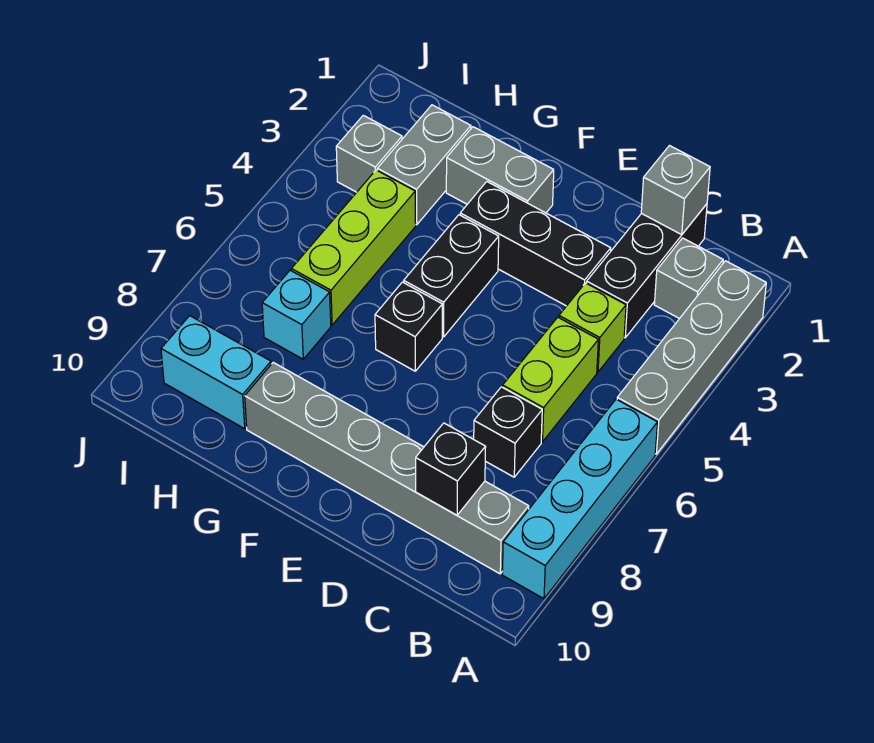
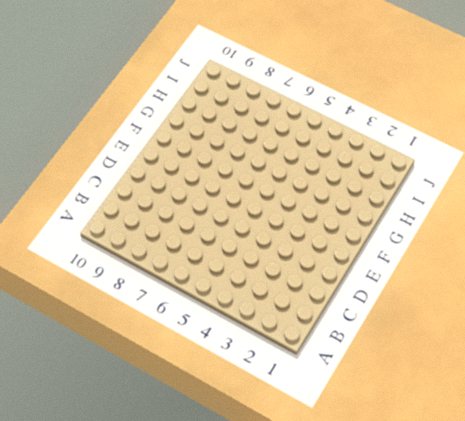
none -> grey brick A2:A5 level 1
none -> cyan brick A6:A9 level 1
none -> grey brick B2 level 1

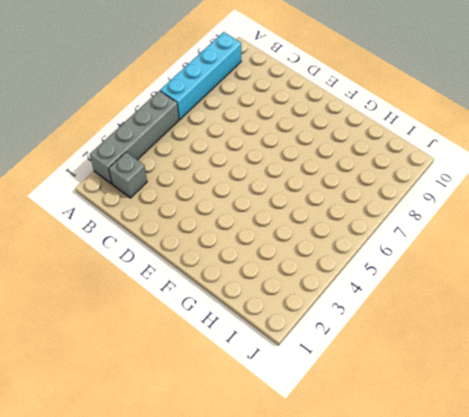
none -> grey brick B9:G9 level 1
none -> black brick C1:C3 level 1
none -> lime brick C4 level 1

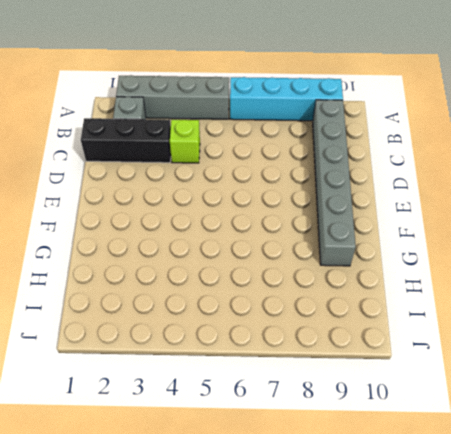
none -> lime brick C5:C6 level 1
none -> black brick C7 level 1
none -> black brick D3:F3 level 1

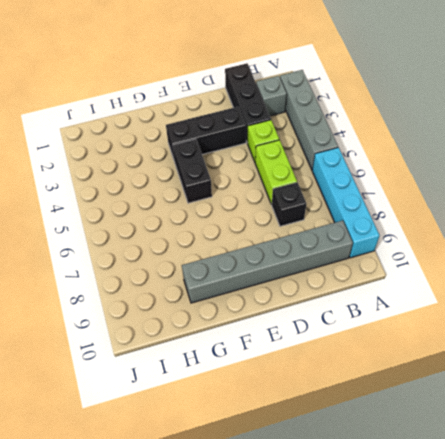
none -> grey brick F2:G2 level 1
none -> black brick F6 level 1
none -> grey brick H2:H3 level 1

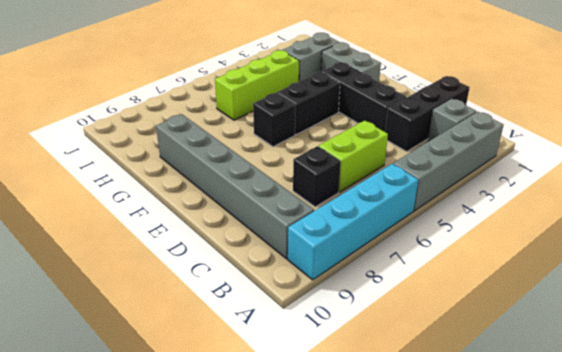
none -> lime brick C4 level 1
none -> cyan brick H7 level 1
none -> cyan brick H9:I9 level 1

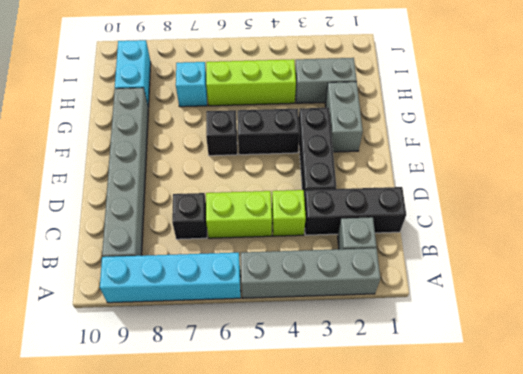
none -> grey brick I3 level 1
none -> grey brick C1 level 2
none -> black brick C9 level 2

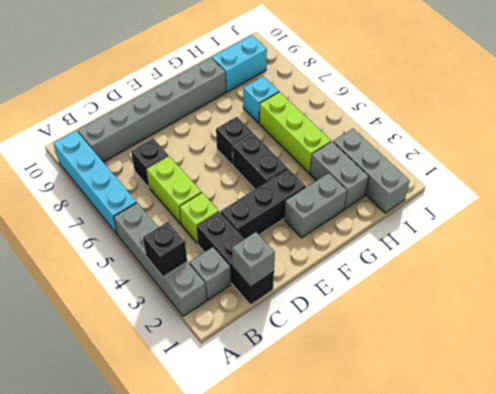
black brick A3 level 2 -> black brick C9 level 2
grey brick I1:I3 level 1 -> grey brick I3 level 1

